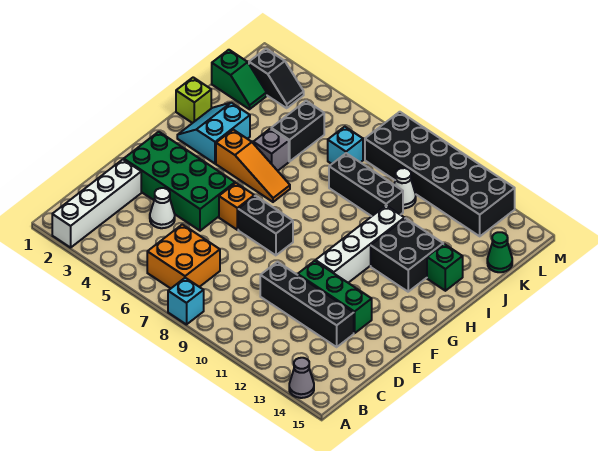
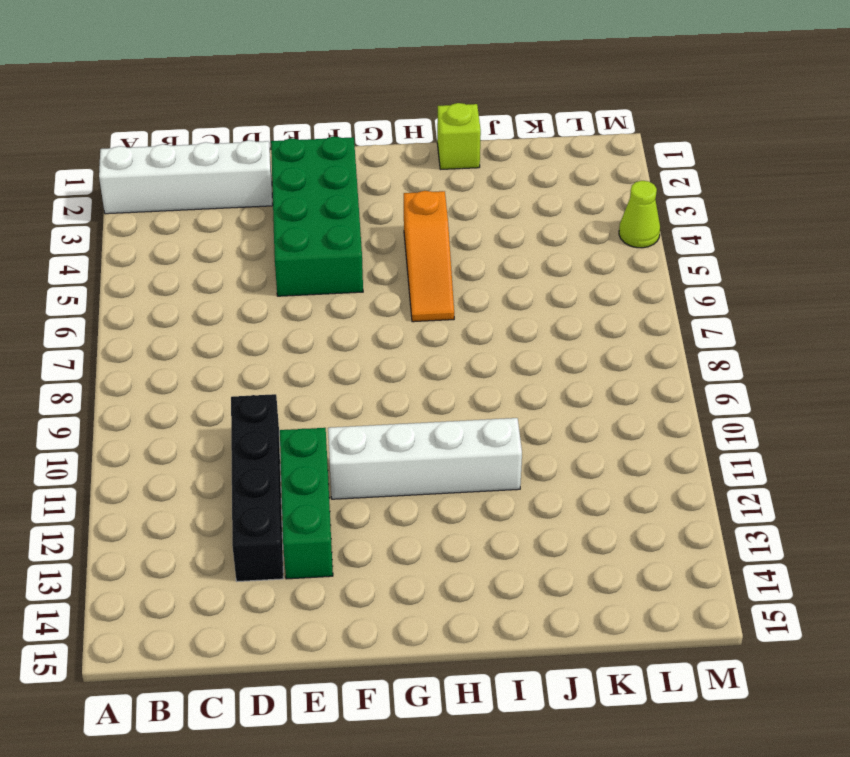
lime cone M4 level 1 -> none
none -> cyan brick A8 level 1
none -> grey cone A14 level 1
none -> orange brick B6:C7 level 1

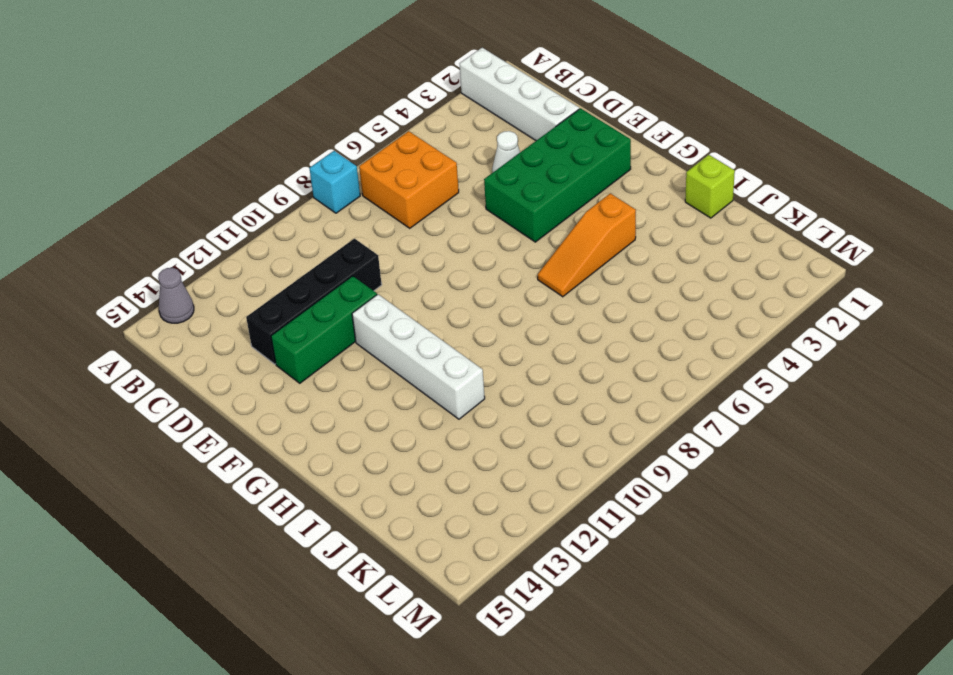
none -> orange brick F6 level 1
none -> black brick F7:F8 level 1
none -> cyan slope H2:I3 level 1 top 3

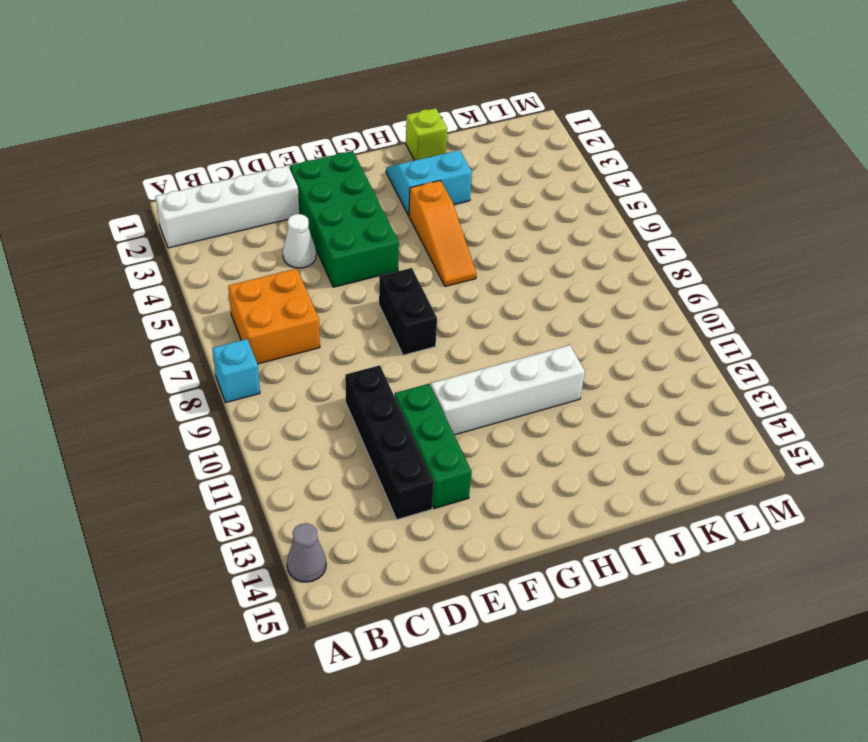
none -> orange brick F6 level 1
none -> black brick H12:I13 level 1
none -> grey brick I5 level 1

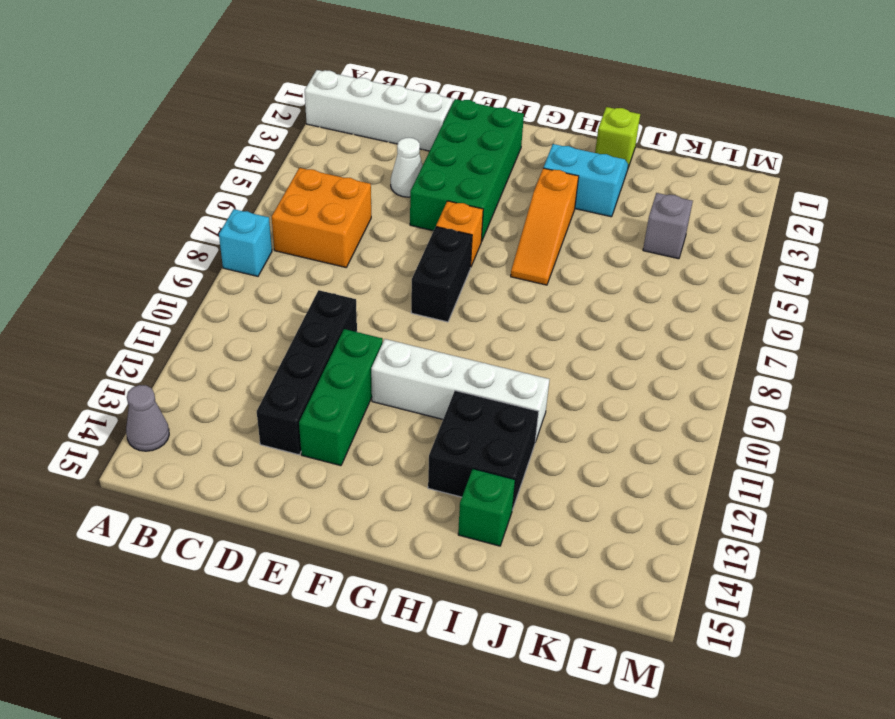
grey brick K4 level 1 -> grey brick I5 level 1
none -> black brick J5:K5 level 1
none -> black brick J8:J10 level 1
none -> green slope K1:K2 level 1 top 1

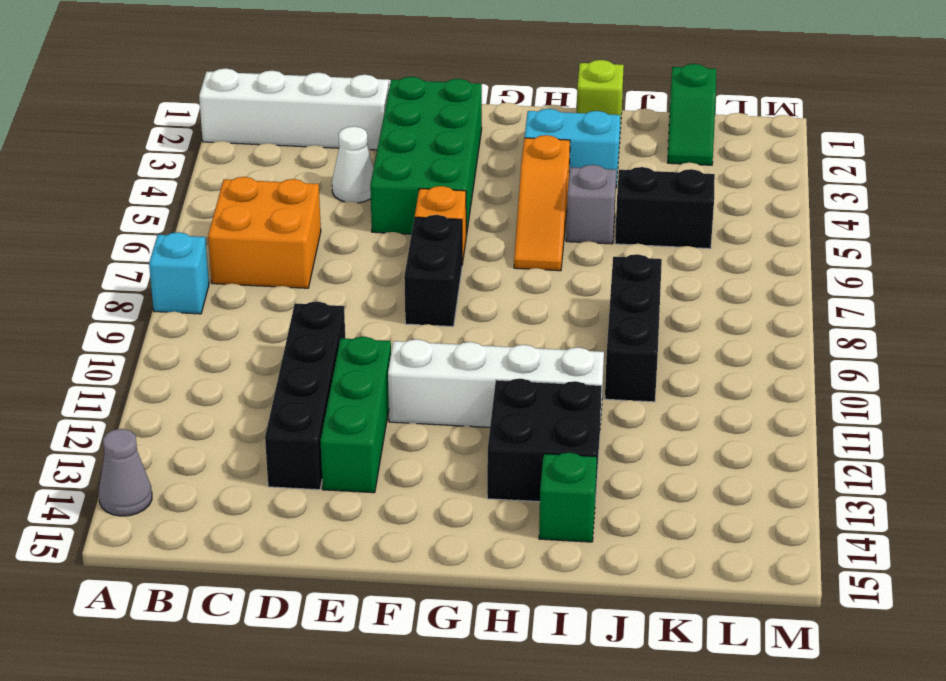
none -> cyan brick K7 level 1
none -> white cone K10 level 1
none -> green cone K15 level 1

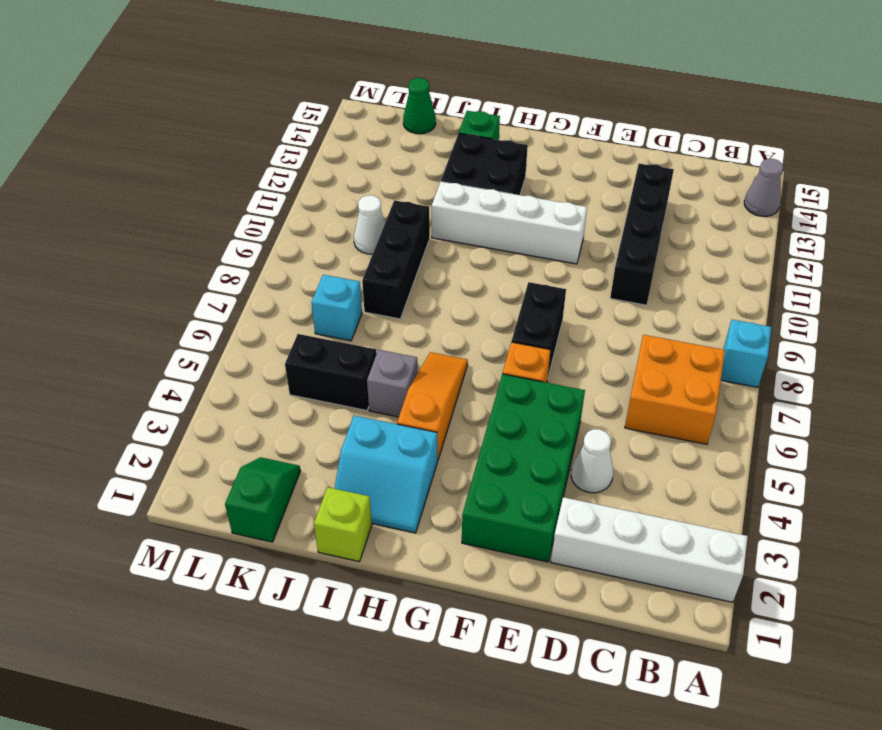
none -> green brick E11:E13 level 1
none -> black slope L2:L3 level 1 top 2
none -> black brick L8:M13 level 1

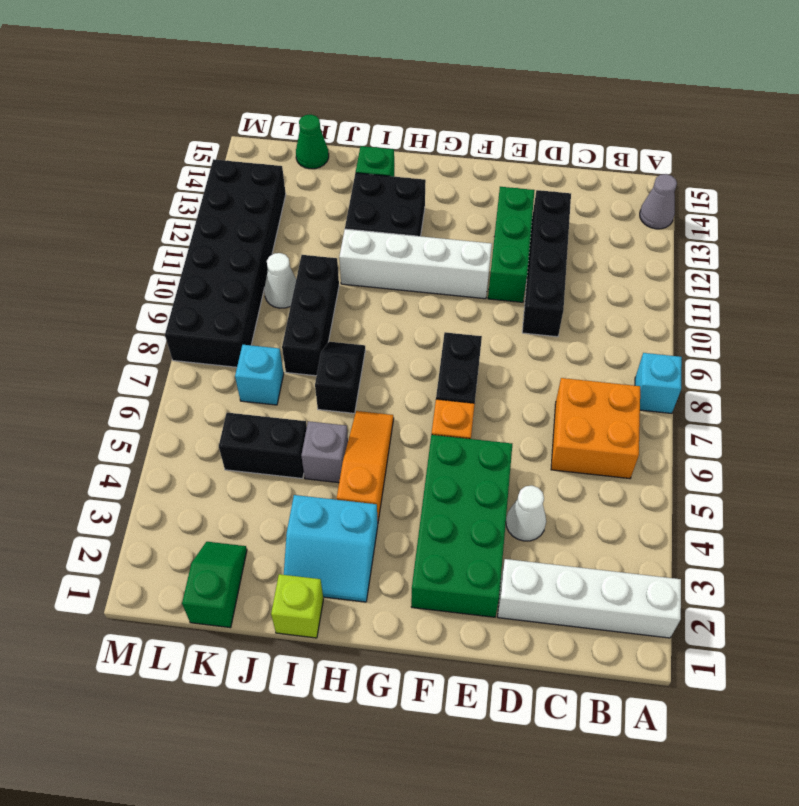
black slope I7:I8 level 1 top 7 -> black slope L2:L3 level 1 top 2

